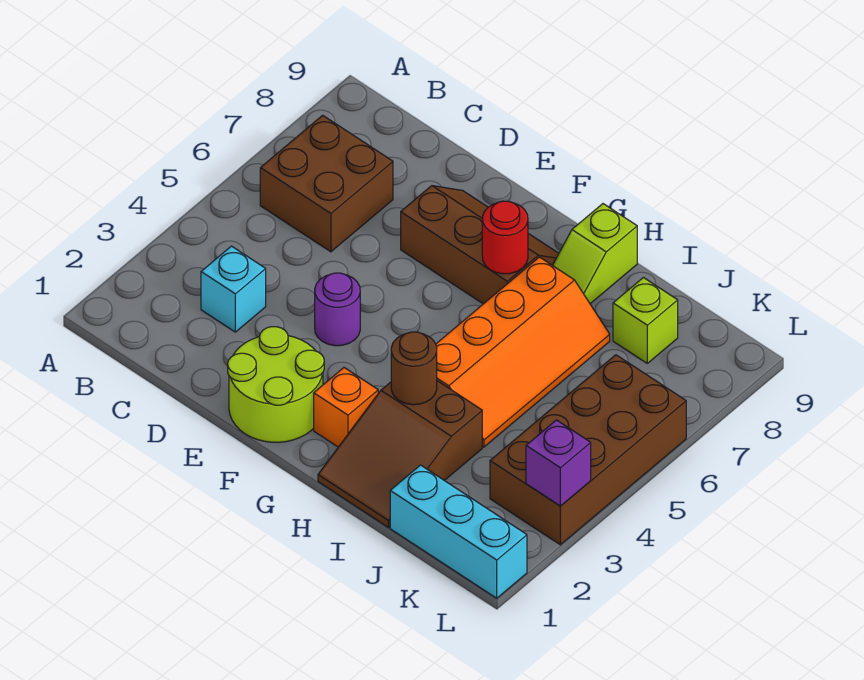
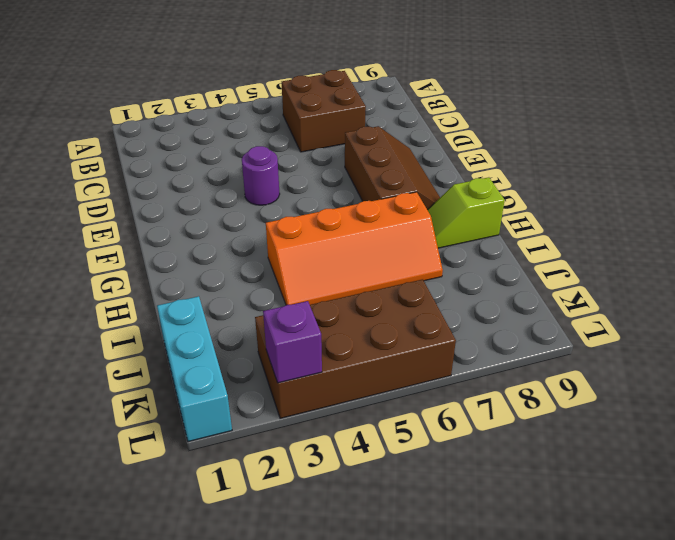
none -> cyan brick C3 level 1
none -> lime round brick E1:F2 level 1
none -> orange brick G2 level 1

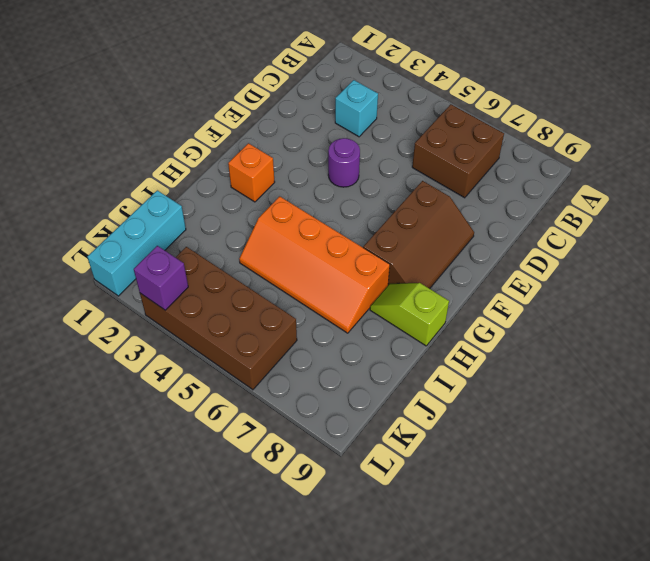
none -> lime round brick E1:F2 level 1
none -> brown slope H1:I3 level 1 top 3
none -> lime brick J8 level 1

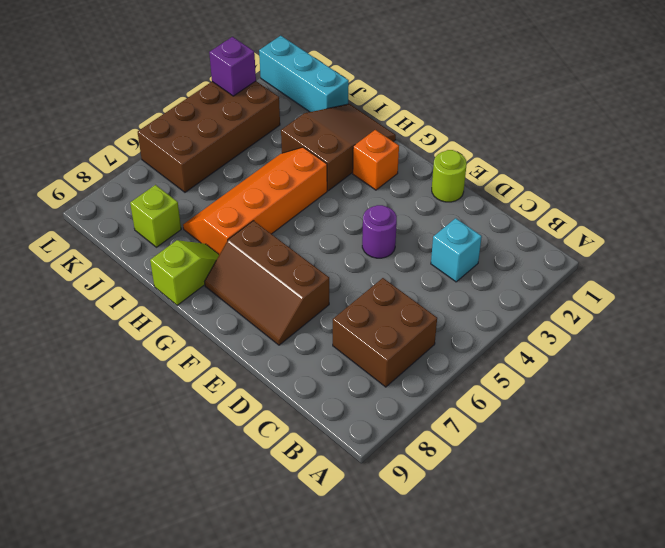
lime round brick E1 level 1 -> lime round brick E1:F2 level 1
none -> red round brick G7 level 2
none -> brown round brick H3 level 2

